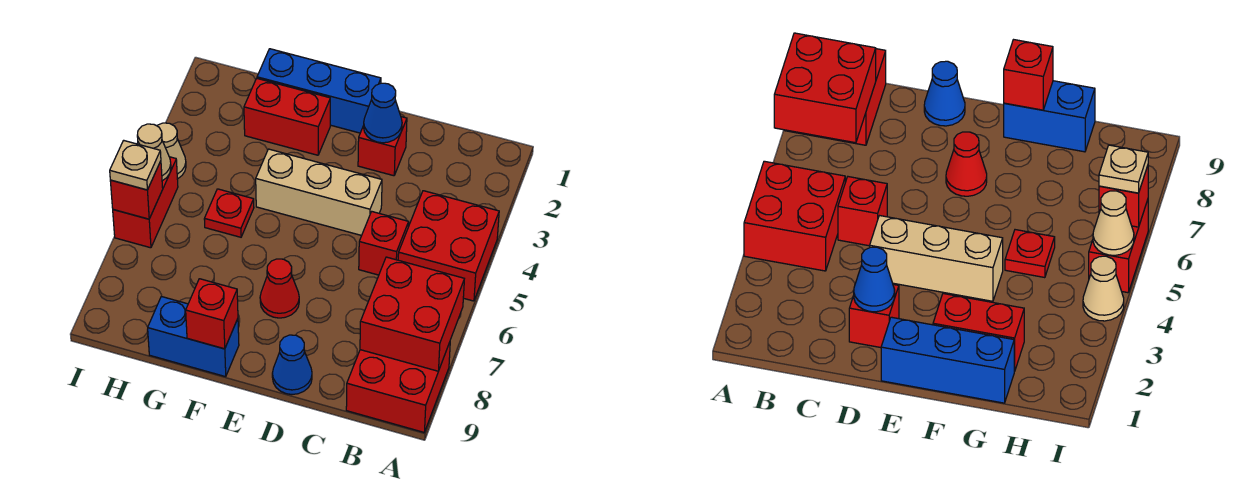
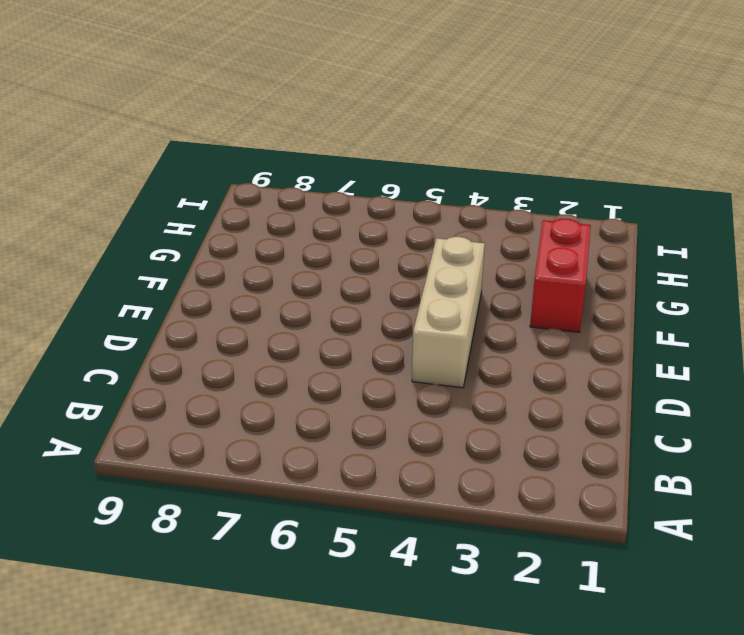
none -> red brick A4:B5 level 1
none -> red brick A8:B9 level 1
none -> red brick C5 level 1

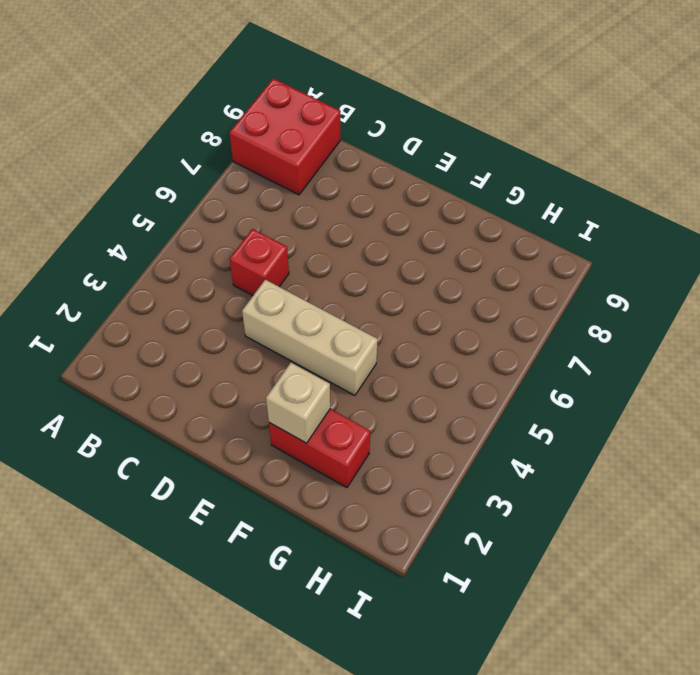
tan brick F2 level 2 -> none
none -> red brick A4:B5 level 1
none -> red brick D2 level 1
none -> blue cone D9 level 1

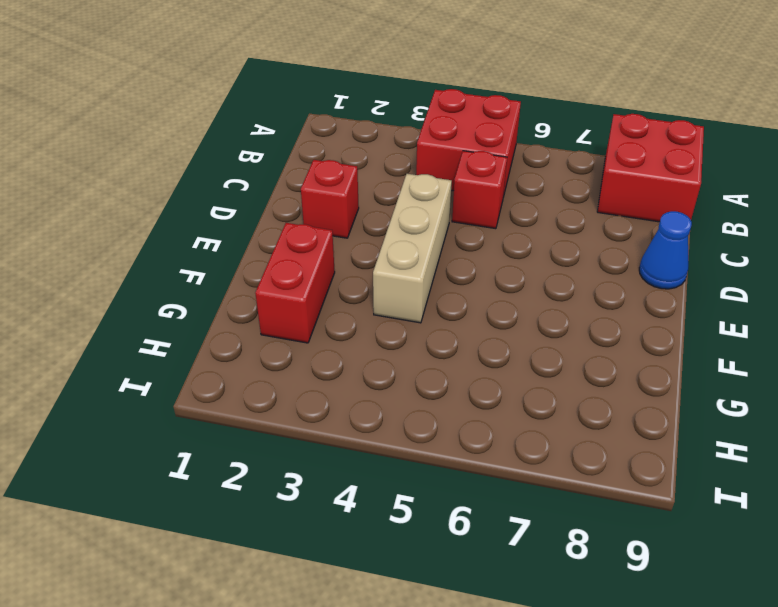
none -> blue brick E1:G1 level 1
none -> red cone E7 level 1
none -> blue brick F9:G9 level 1

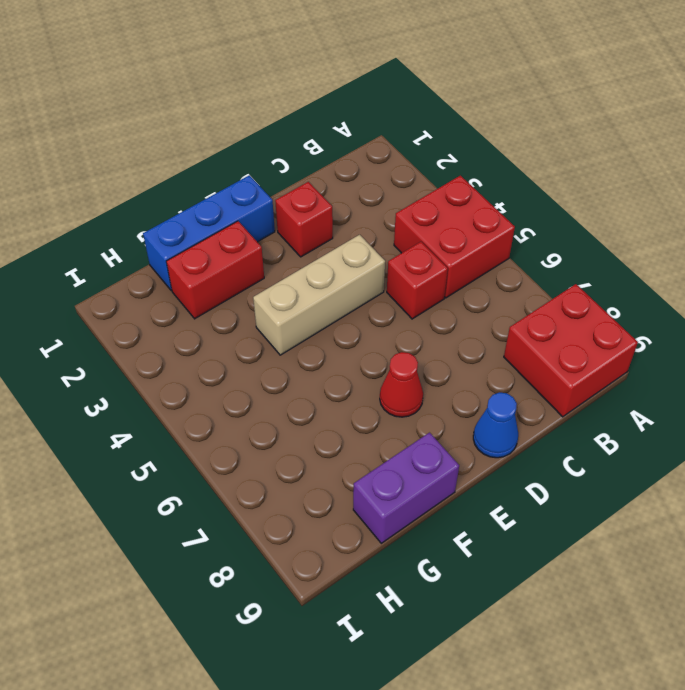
purple brick F9:G9 level 1 -> blue brick F9:G9 level 1
none -> red plate G5 level 1
none -> tan cone I4 level 1
none -> red brick I5:I6 level 1

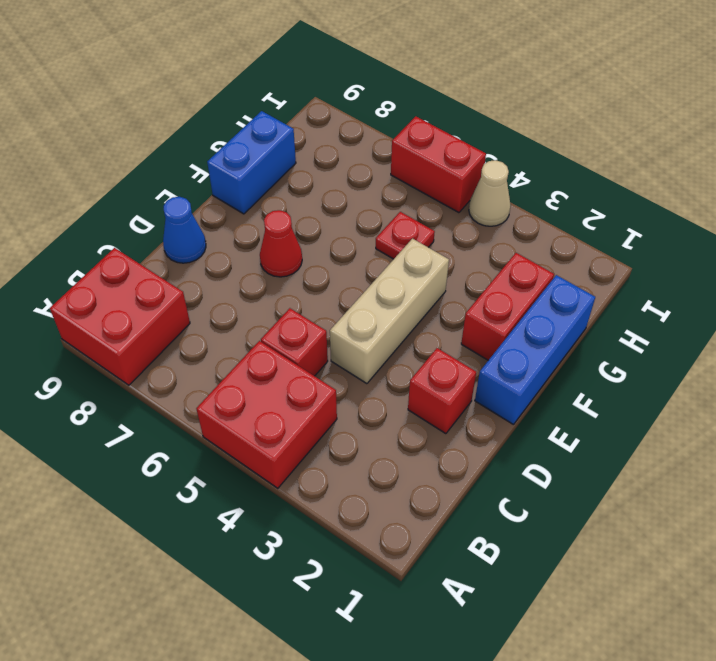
none -> red brick A7:B8 level 2
none -> blue cone D2 level 2
none -> red brick F9 level 2

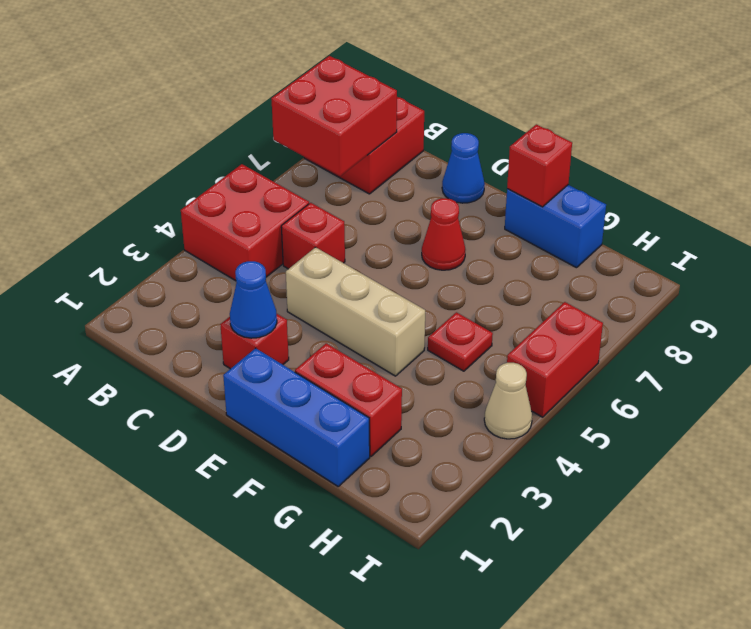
none -> tan cone I5 level 2
none -> red brick I6 level 2
none -> tan plate I6 level 3

